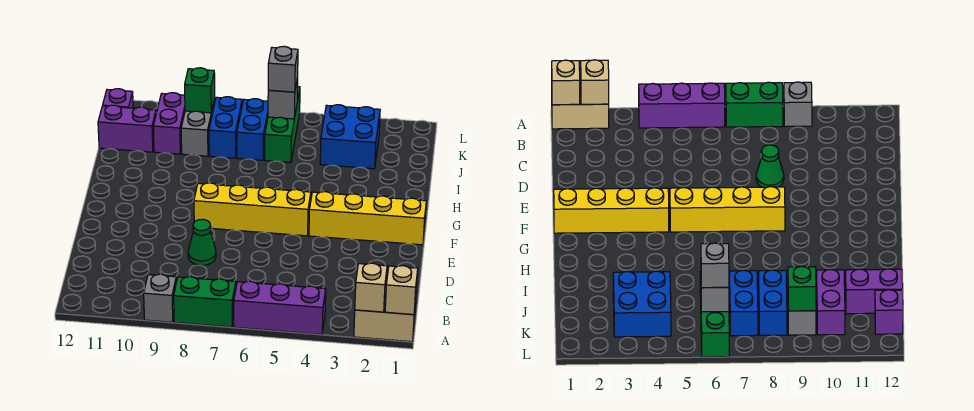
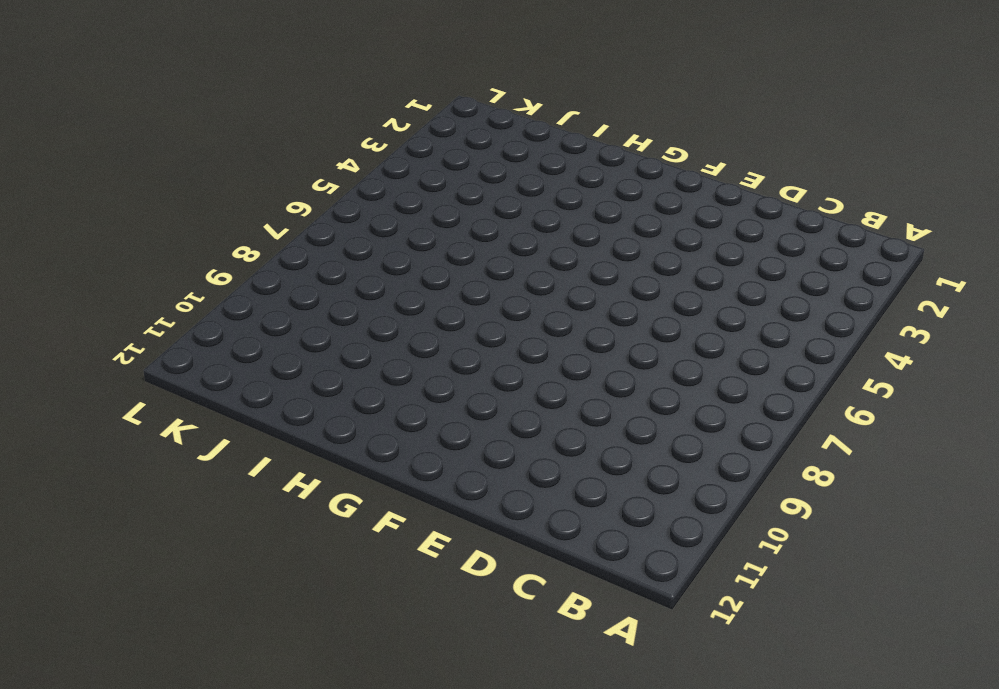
none -> tan brick A1:A2 level 1
none -> purple brick A4:A6 level 1
none -> green brick A7:A8 level 1

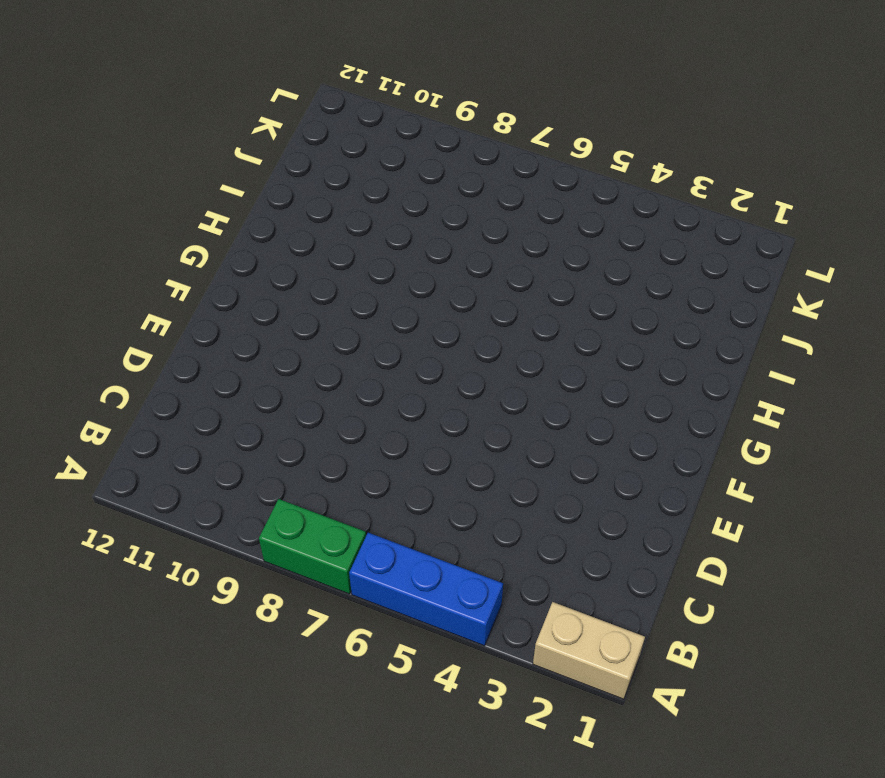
blue brick A4:A6 level 1 -> purple brick A4:A6 level 1
none -> grey brick A9 level 1
none -> green cone D8 level 1
none -> yellow brick F1:F4 level 1

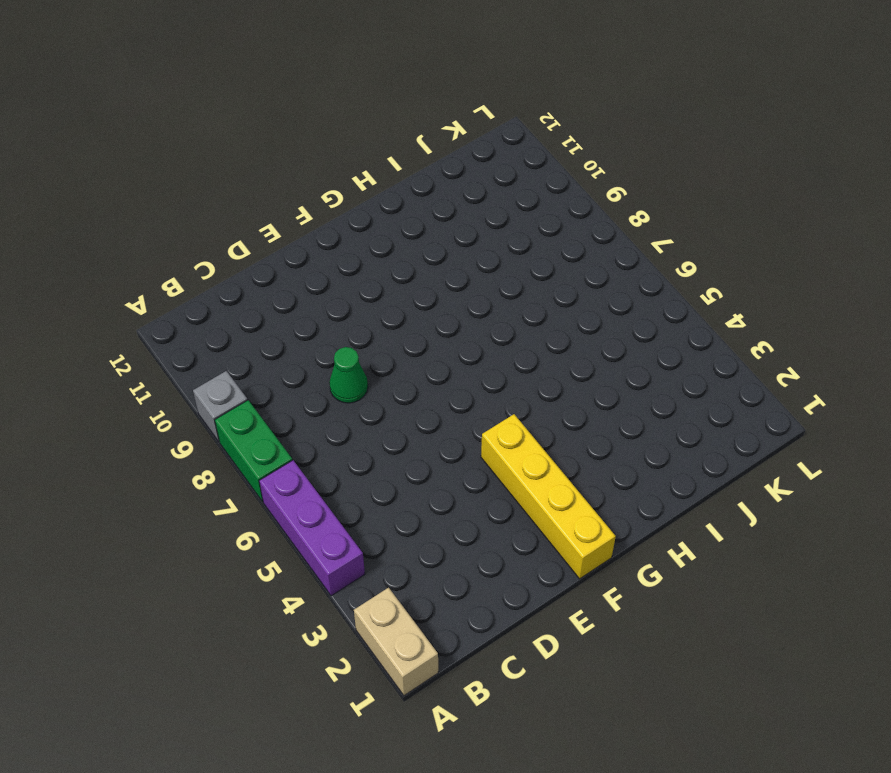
none -> yellow brick F5:F8 level 1
none -> blue brick J3:K4 level 1
none -> green brick J6:L6 level 1

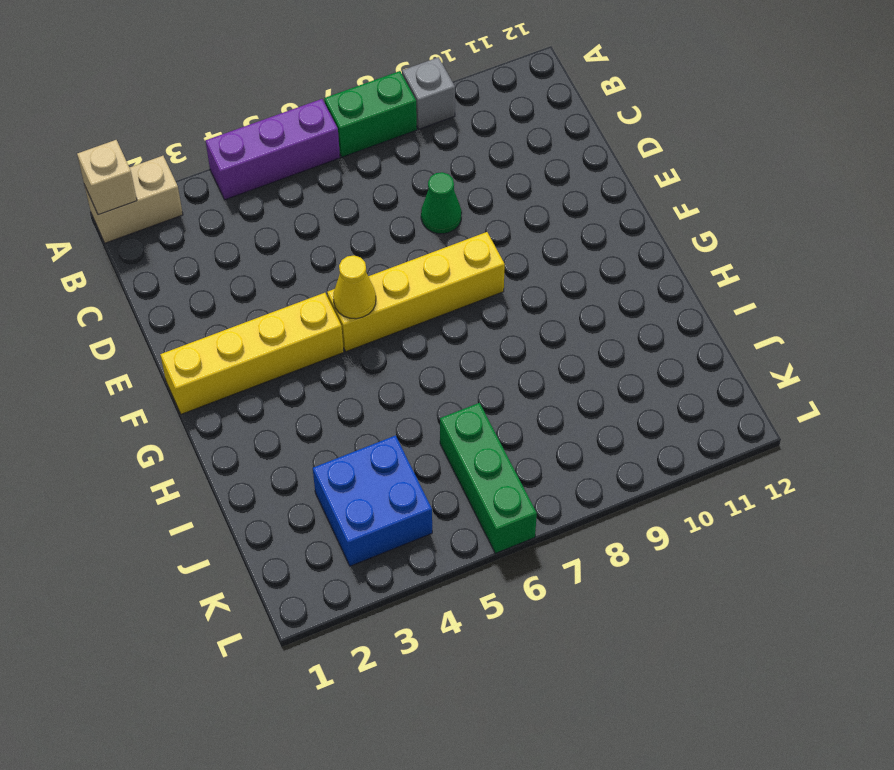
yellow cone F5 level 2 -> none
none -> blue brick J7:K7 level 1
none -> blue brick J8:K8 level 1
none -> grey brick J9:K9 level 1

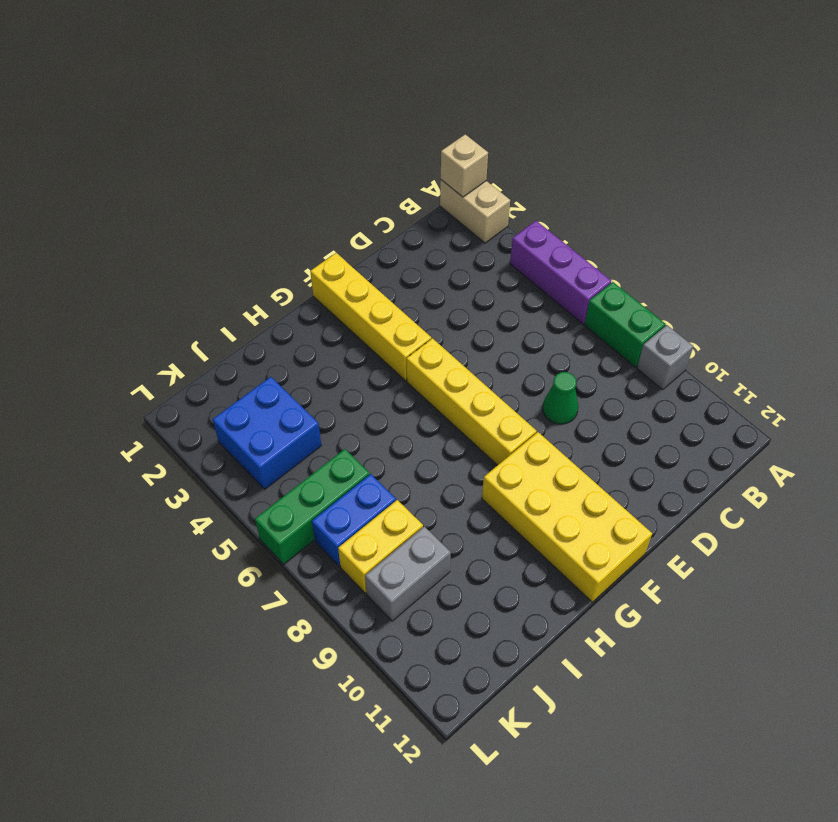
yellow brick F9:G12 level 1 -> none
yellow brick J8:K8 level 1 -> blue brick J8:K8 level 1
none -> purple brick J10:K10 level 1
none -> purple brick J11:J12 level 1
none -> purple brick K12 level 1

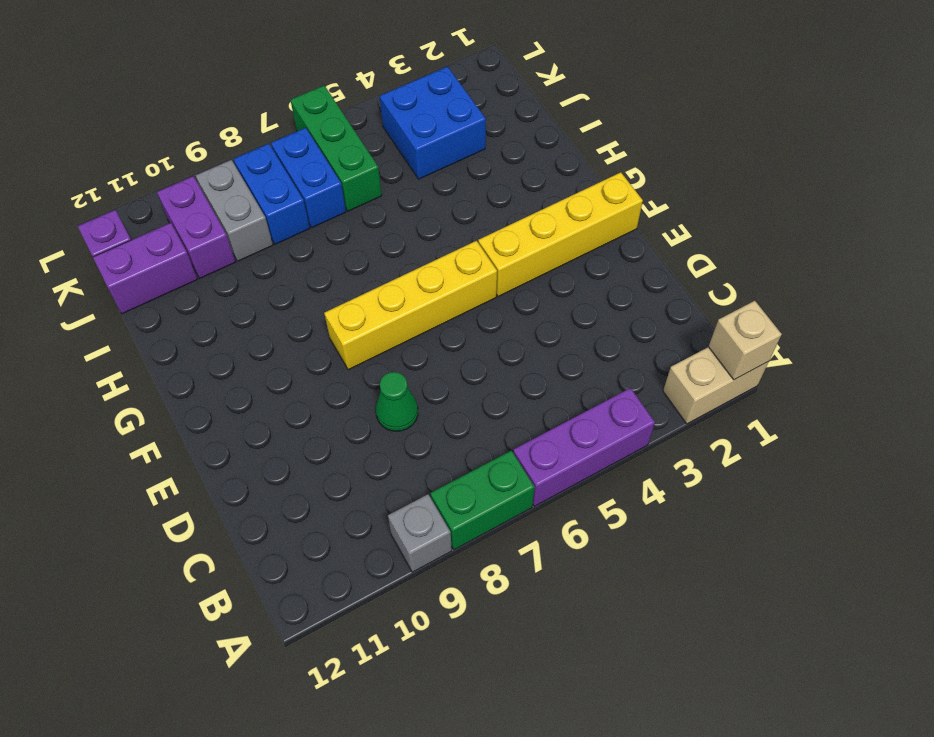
none -> tan brick A2 level 2
none -> grey brick K6 level 2
none -> green brick K9 level 2

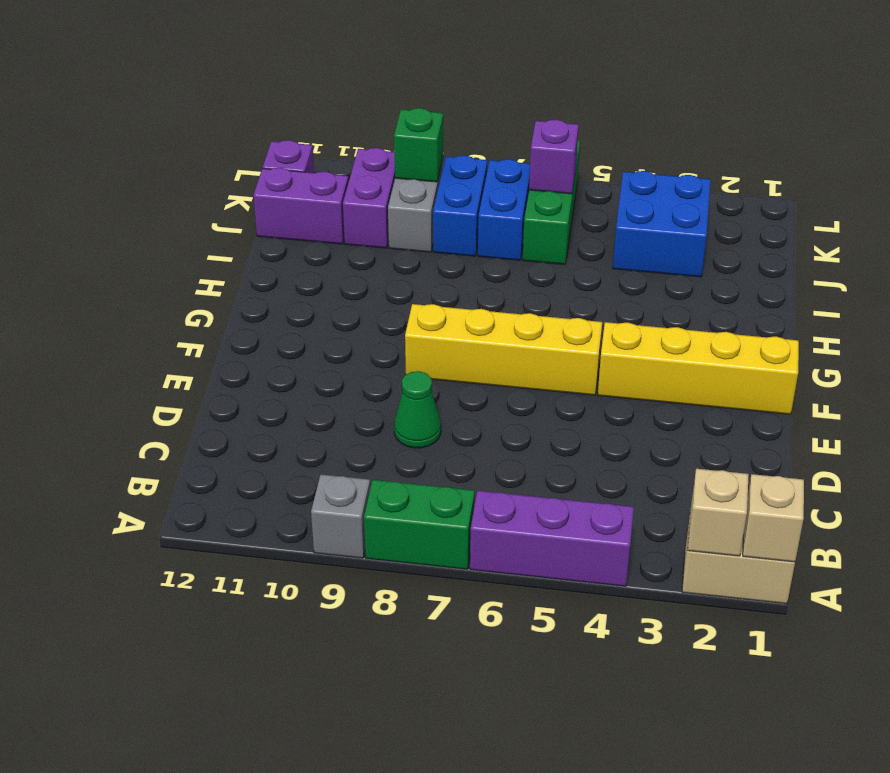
purple brick K6 level 2 -> grey brick K6 level 2
none -> grey brick K6 level 3

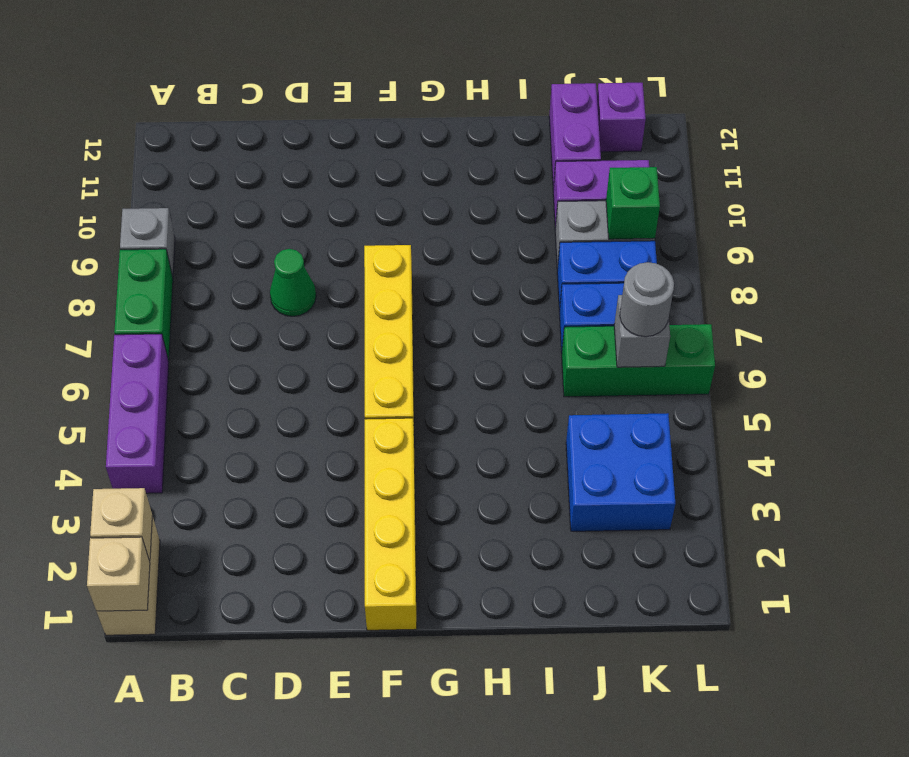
grey round brick K6 level 3 -> grey brick K6 level 3

